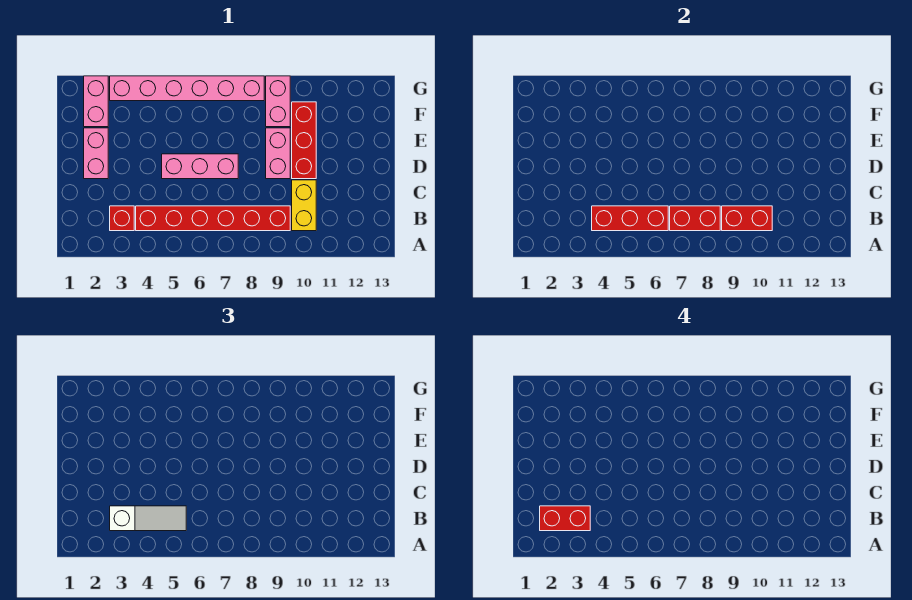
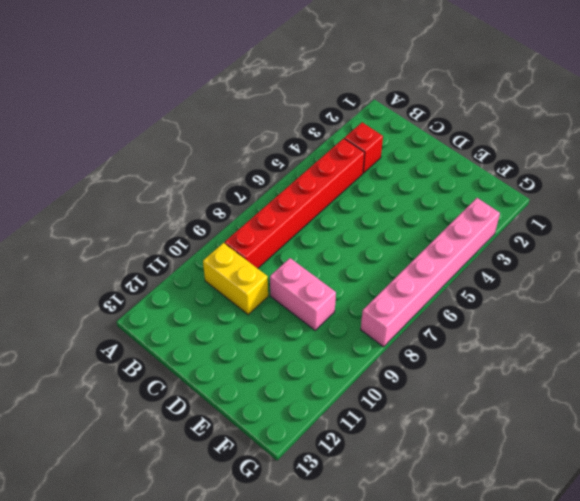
none -> pink brick D2:E2 level 1
none -> pink brick D5:D7 level 1
none -> red brick D10:F10 level 1

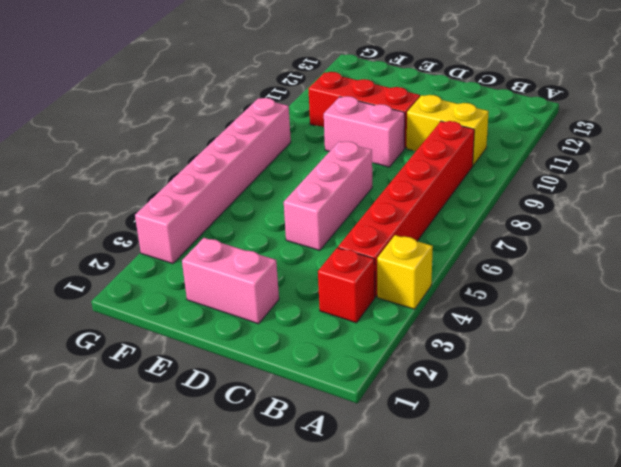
yellow brick A4 level 1 -> none
none -> pink brick F2:G2 level 1
none -> pink brick F9:G9 level 1
none -> red brick B4:B6 level 2

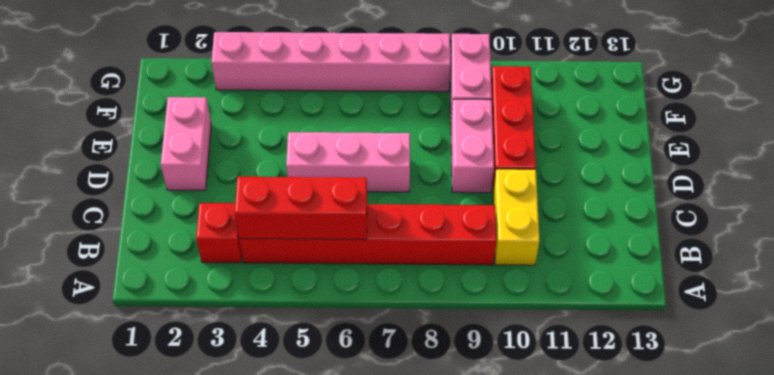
none -> pink brick F2:G2 level 1
none -> red brick B7:B8 level 2
none -> red brick B9:B10 level 2

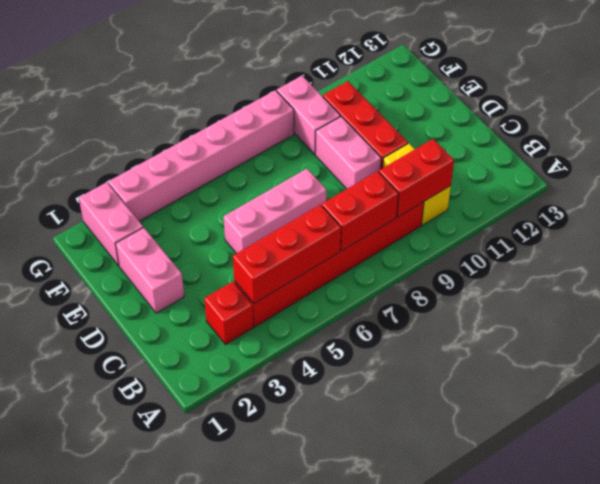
none -> white slope B3:B5 level 3 top 3
none -> red brick B2:B3 level 4

